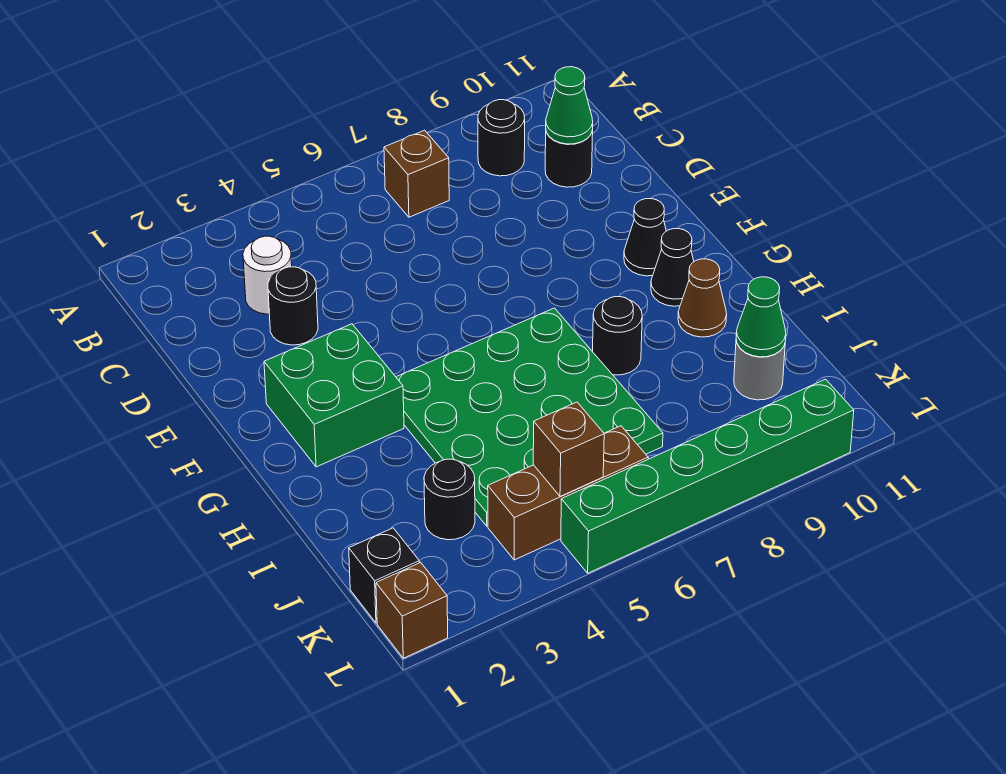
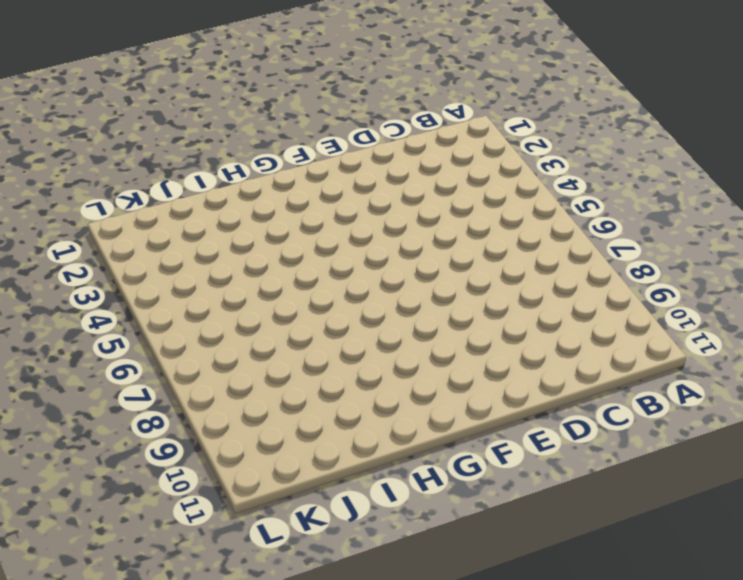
none -> brown brick B7 level 1
none -> black round brick B9 level 1
none -> white round brick C3 level 1

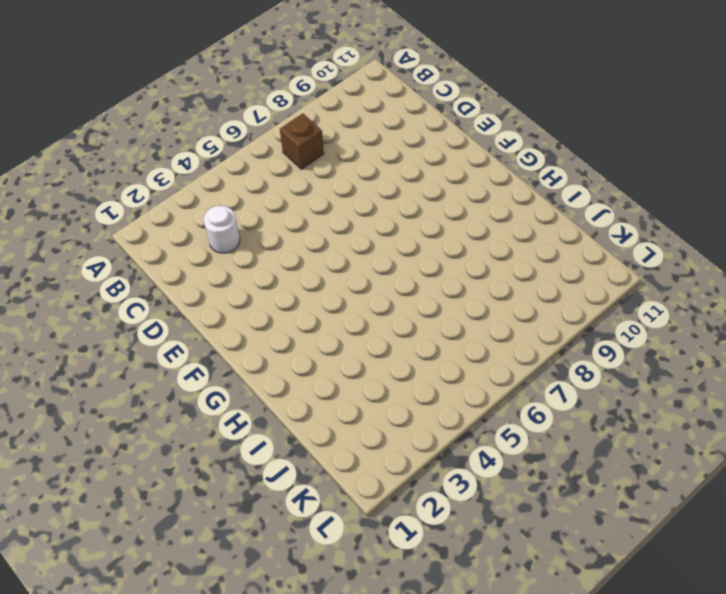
none -> black round brick B9 level 1
none -> black round brick C10 level 1
none -> black round brick D3 level 1

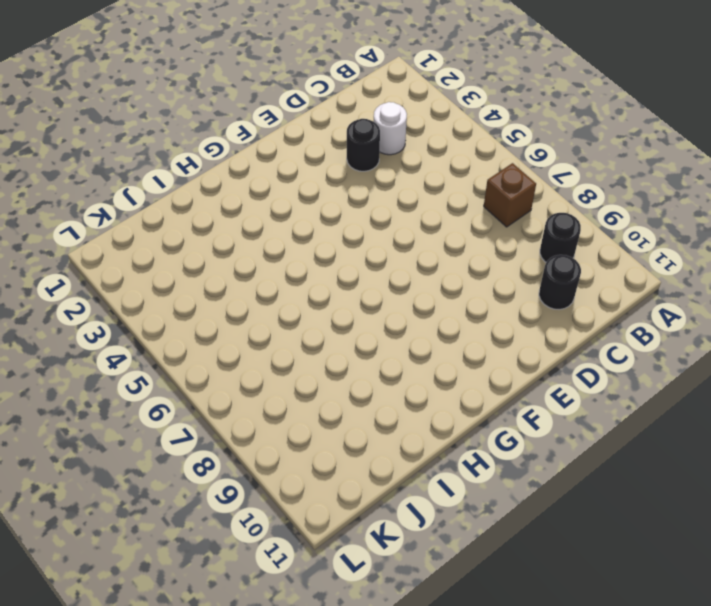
none -> green brick F2:G3 level 1
none -> black cone F10 level 1
none -> green plate G4:J7 level 1

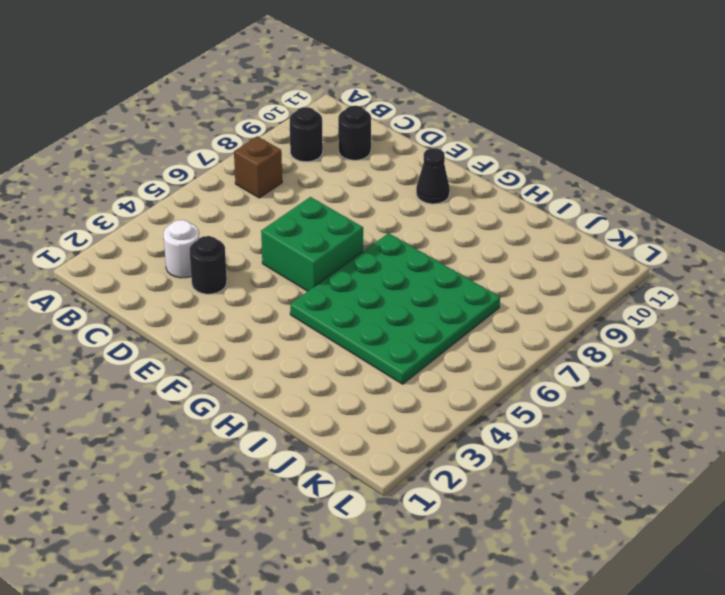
green brick E5:F6 level 1 -> green brick F2:G3 level 1
none -> black cone G10 level 1
none -> black round brick H8 level 1
none -> brown cone H10 level 1

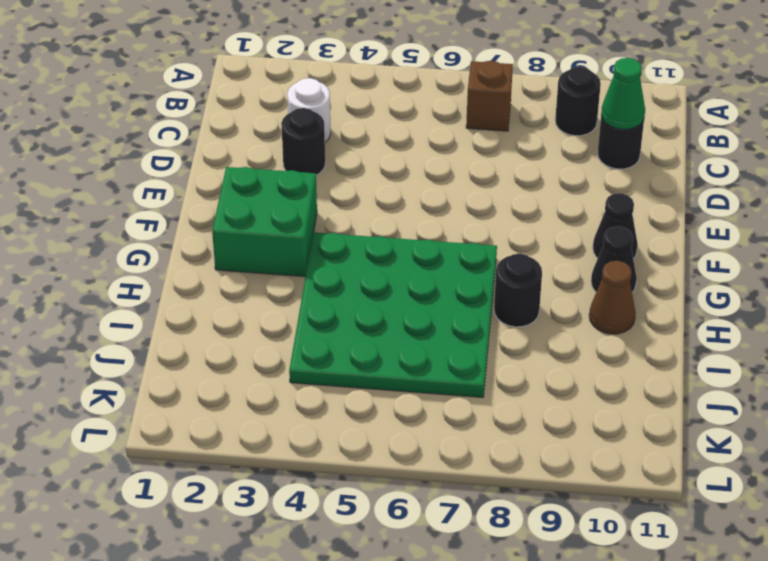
none -> black round brick J3 level 1
none -> grey round brick J10 level 1
none -> black brick K1 level 1

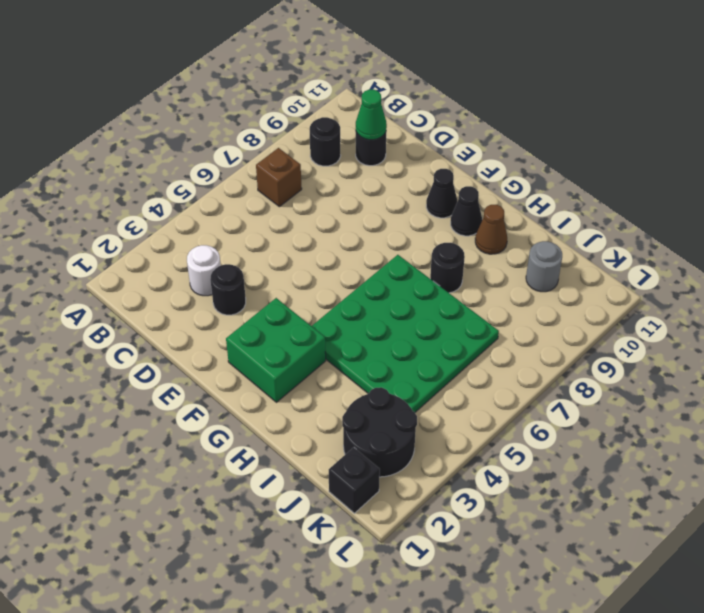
black round brick J2:K3 level 1 -> black round brick J3 level 1
none -> brown brick K4:K6 level 1
none -> brown brick L1 level 1
none -> green brick L5:L10 level 1

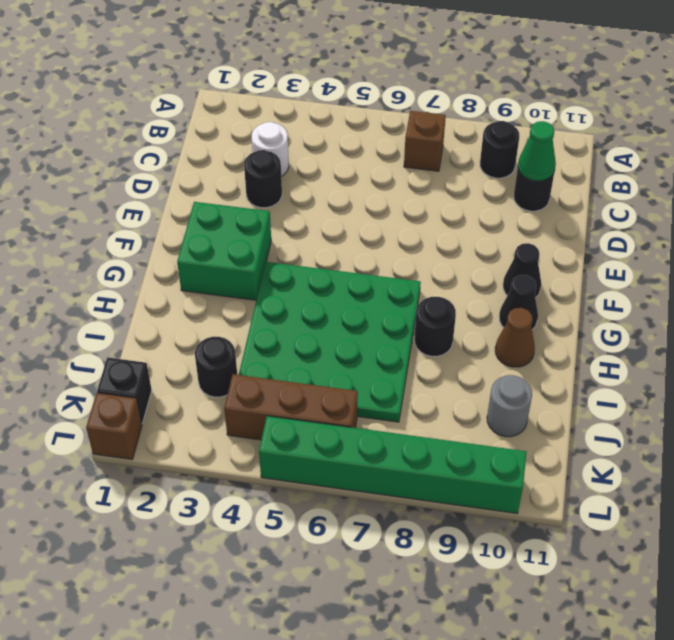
none -> green cone J10 level 2
none -> brown brick K5 level 2

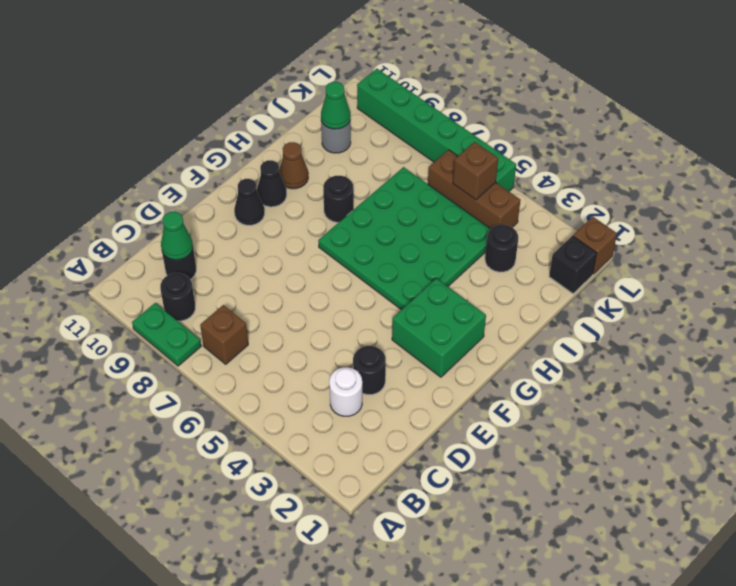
green plate A8:A9 level 1 -> none

